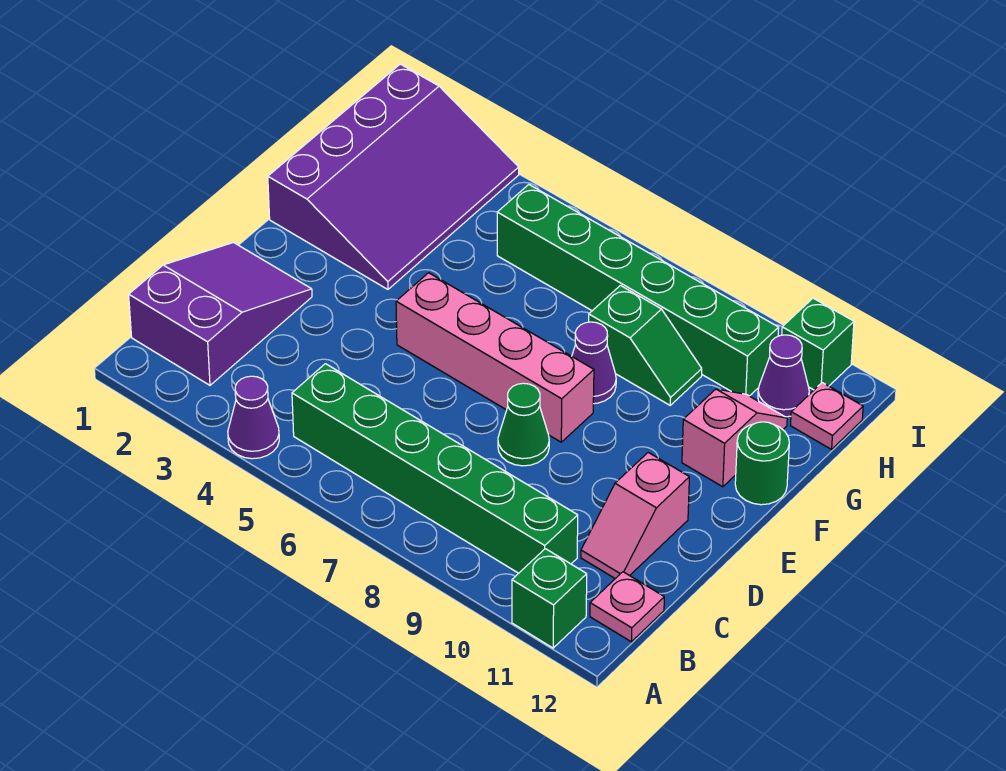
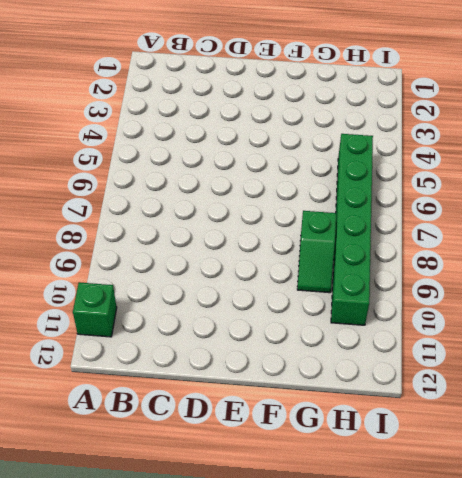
none -> purple cone A4 level 1
none -> purple slope B1:D2 level 1 top B
none -> green brick B5:B10 level 1

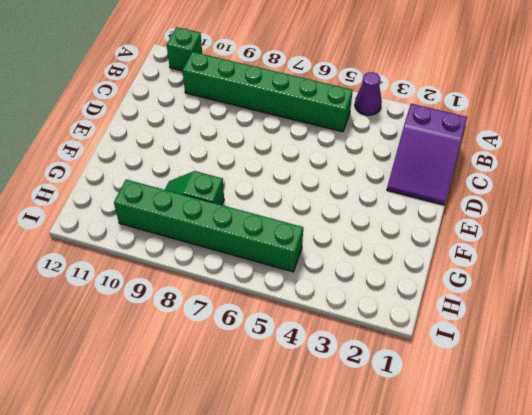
none -> pink plate B12 level 1
none -> pink slope C11:D11 level 1 top D
none -> green cone D8 level 1

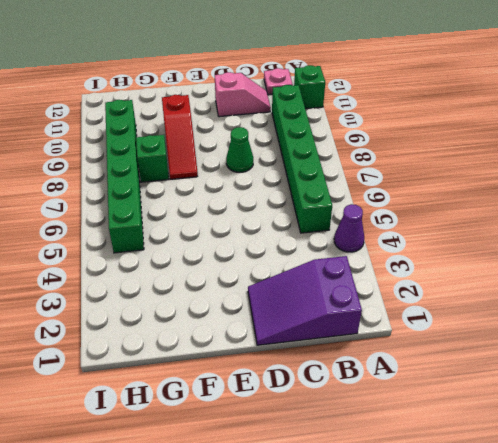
red slope F8:F10 level 1 top 10 -> purple cone F8 level 1
none -> pink brick E5:E8 level 1
none -> purple slope F1:I3 level 1 top 1
none -> pink slope F11:G11 level 1 top F

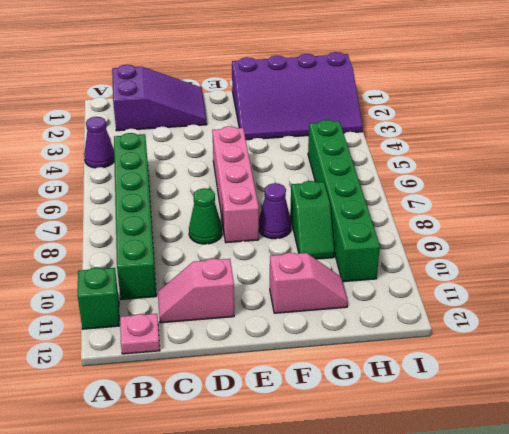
none -> green round brick F12 level 1
none -> purple cone H11 level 1
none -> pink plate H12 level 1

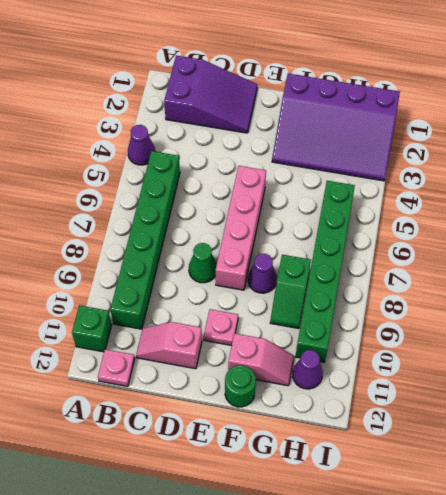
pink plate E10 level 1 -> pink plate H12 level 1
none -> green brick I11 level 1

